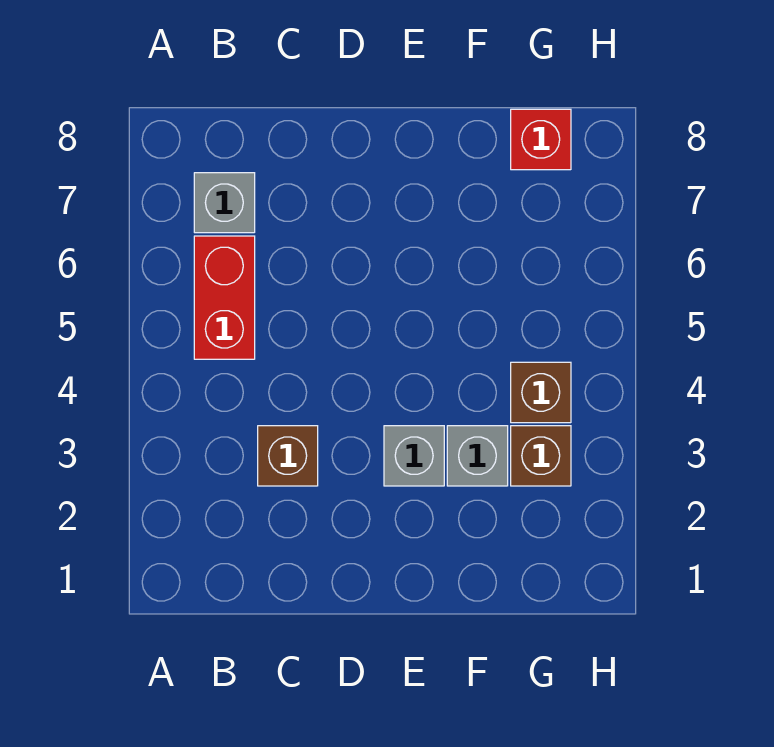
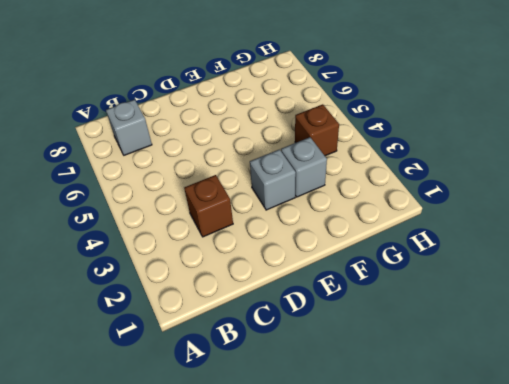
none -> red brick B5:B6 level 1
none -> brown brick G3 level 1

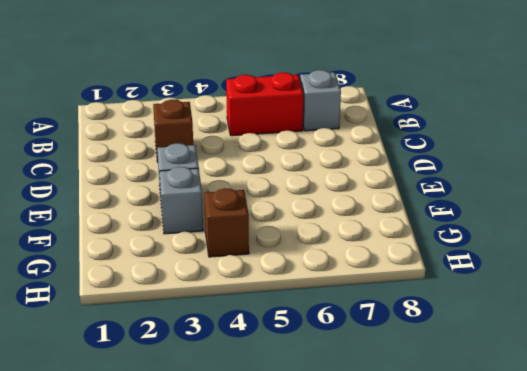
none -> brown brick G3 level 1
none -> red brick G8 level 1

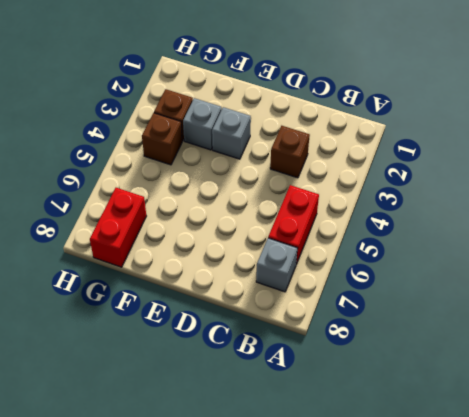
red brick G7:G8 level 1 -> red brick G8 level 1

